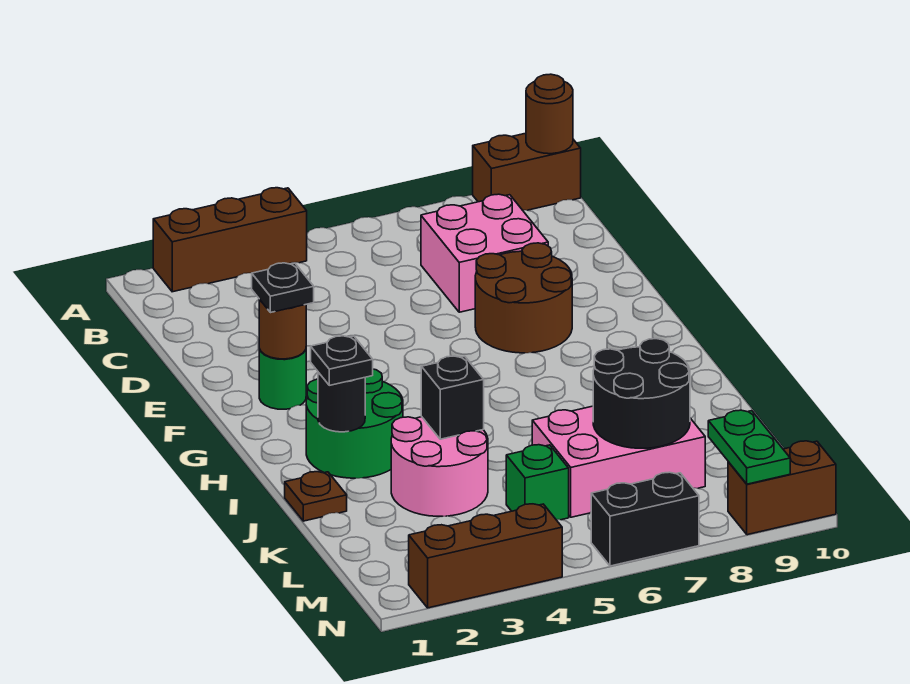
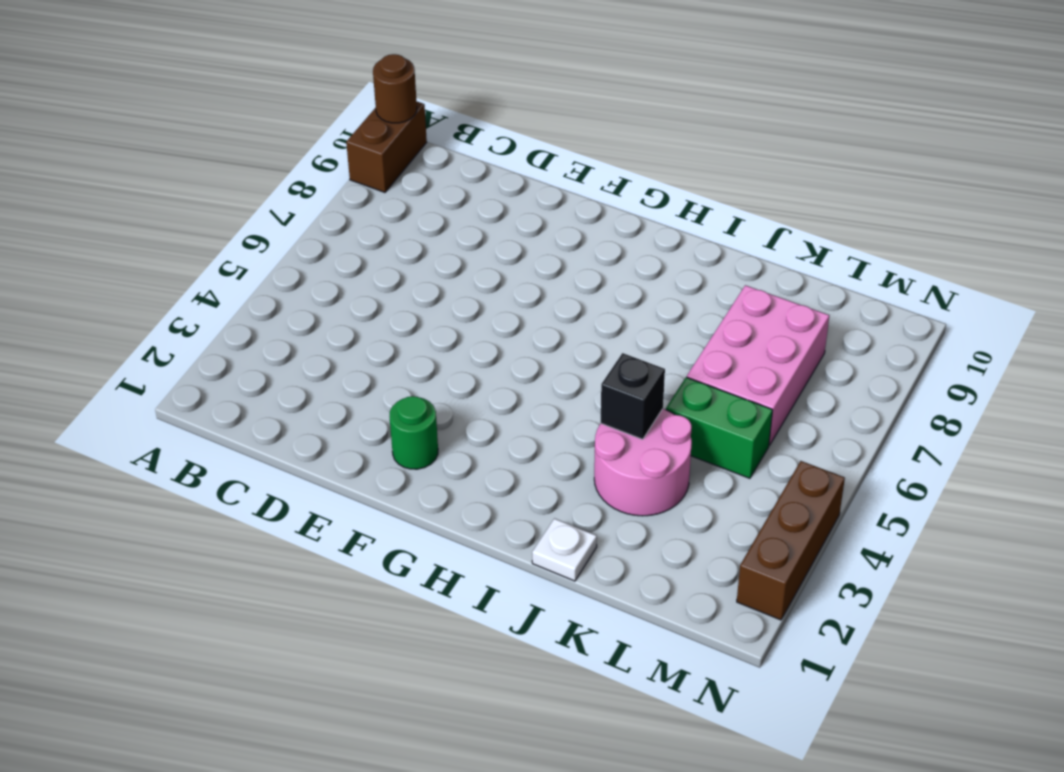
white plate J1 level 1 -> brown plate J1 level 1
green brick K5:L5 level 1 -> green brick L5 level 1
none -> brown brick A2:A4 level 1
none -> pink brick C7:D8 level 1
none -> brown round brick E7:F8 level 1

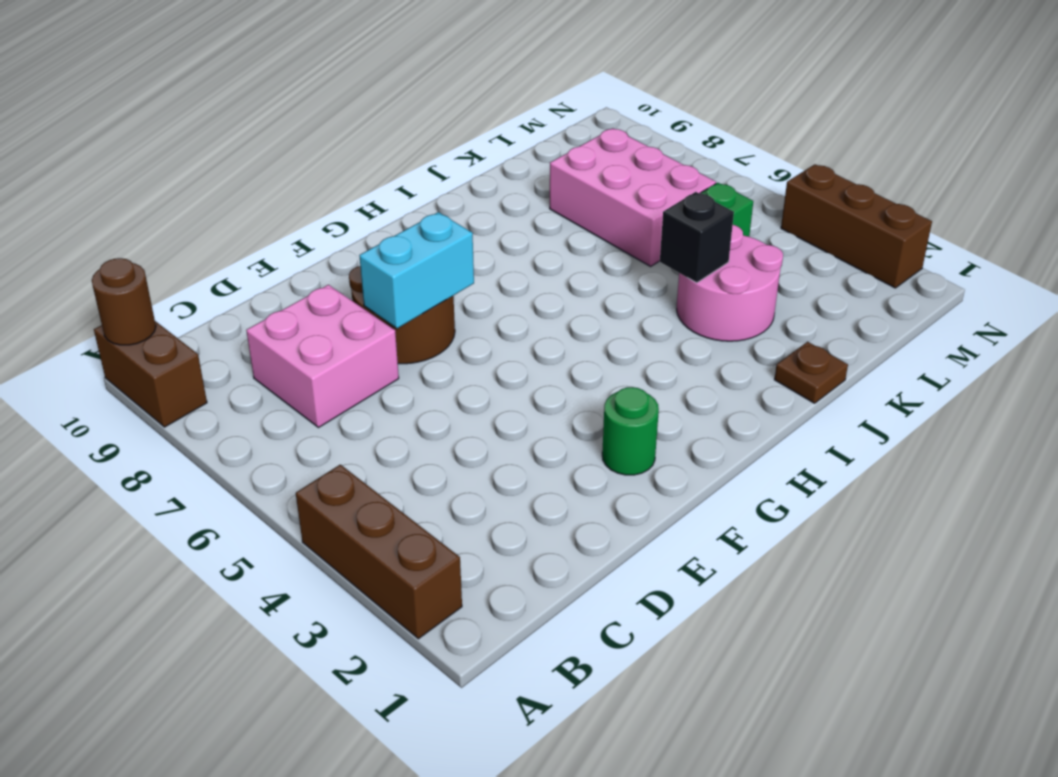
cyan brick E7:F7 level 2 -> none
none -> green round brick H2:I3 level 1
none -> black brick N6:N7 level 1
none -> brown brick N9:N10 level 1

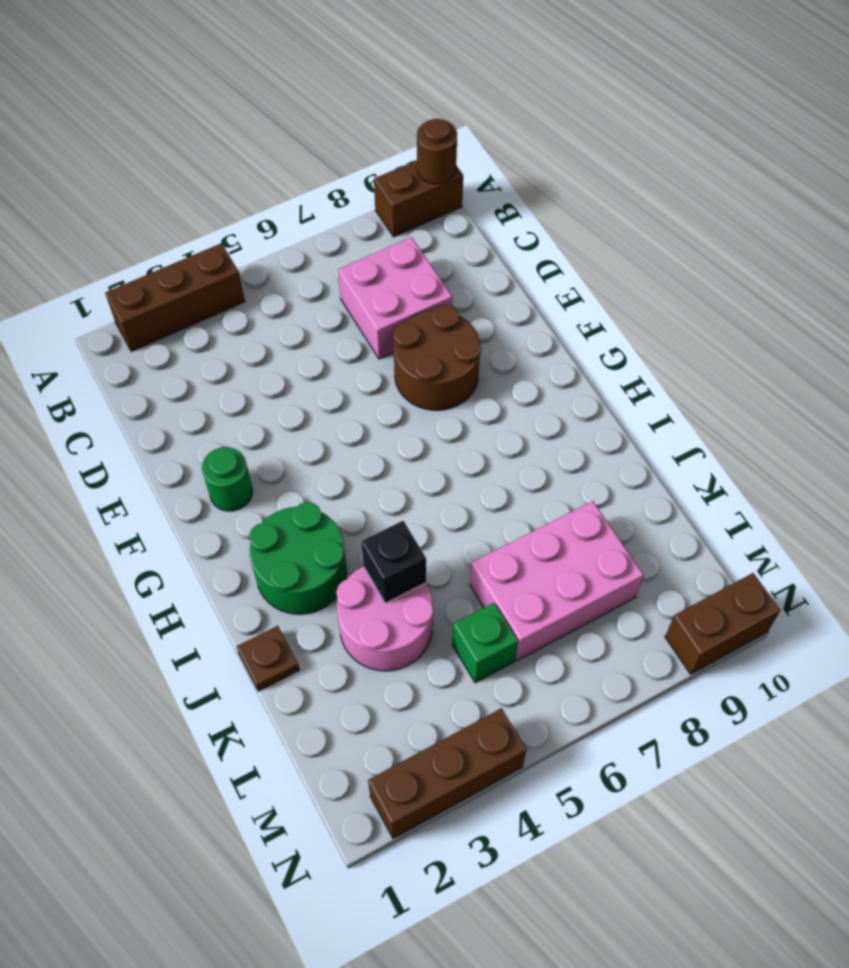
none -> black brick N6:N7 level 1
none -> brown round brick F2 level 2
none -> black round brick I2 level 2

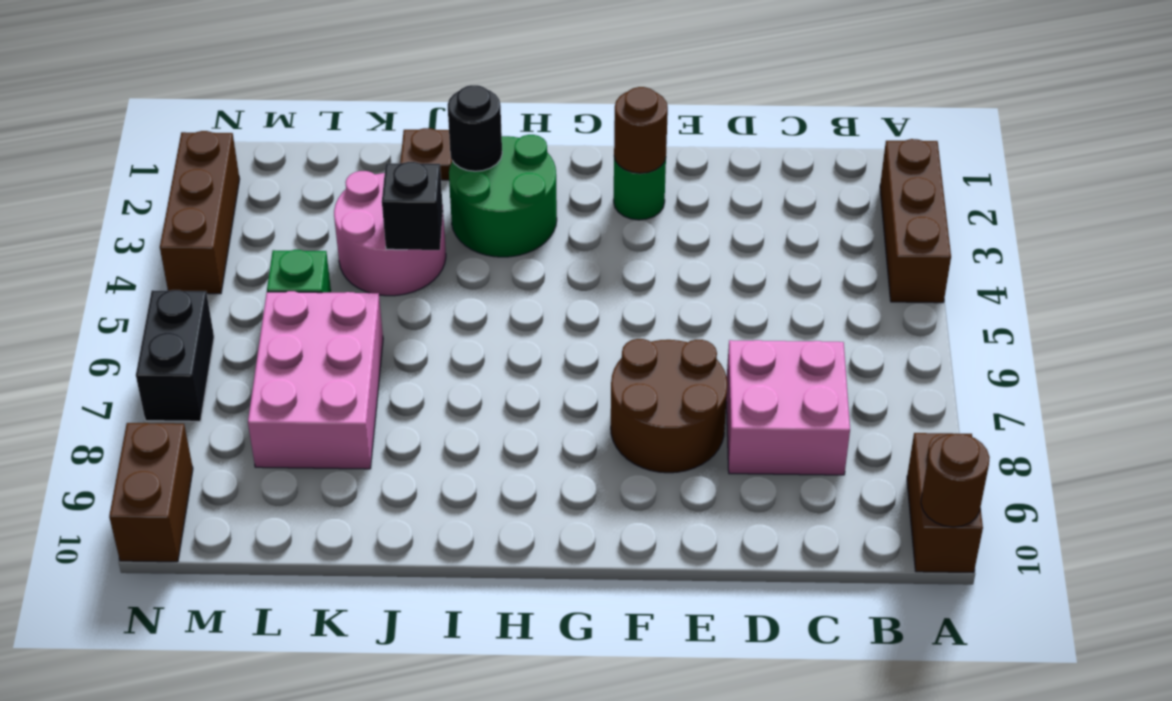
none -> black round brick K7:L8 level 2
none -> green plate M9:N9 level 2
none -> black plate F2 level 3

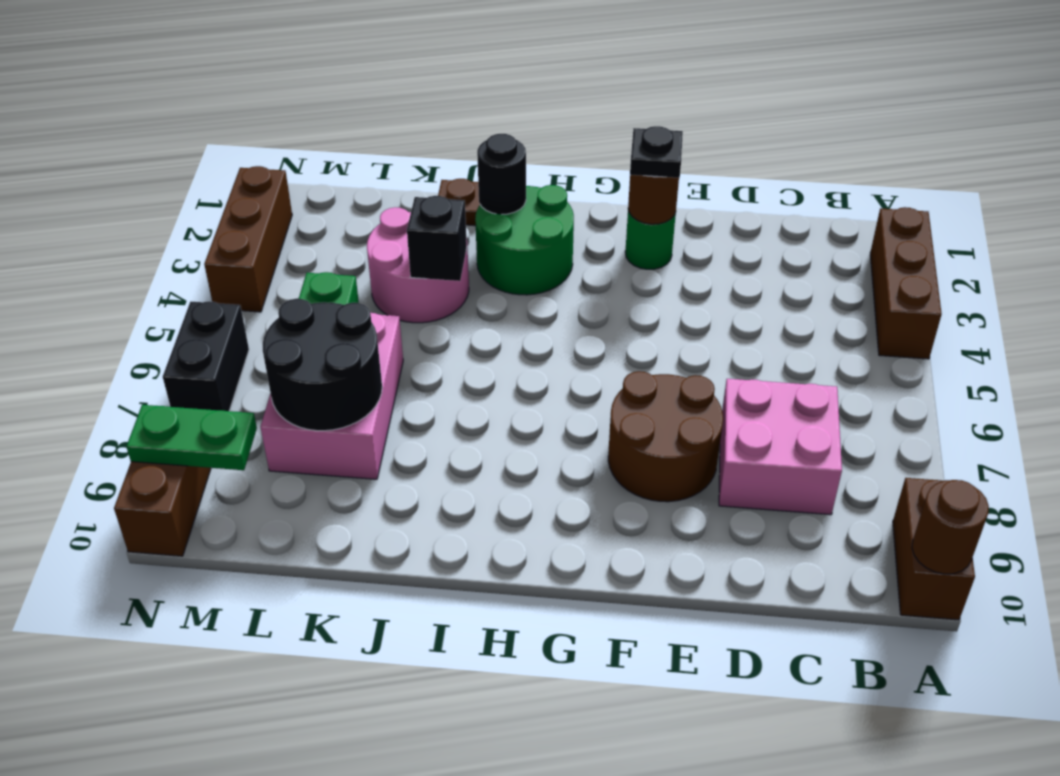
none -> black plate I2 level 3

